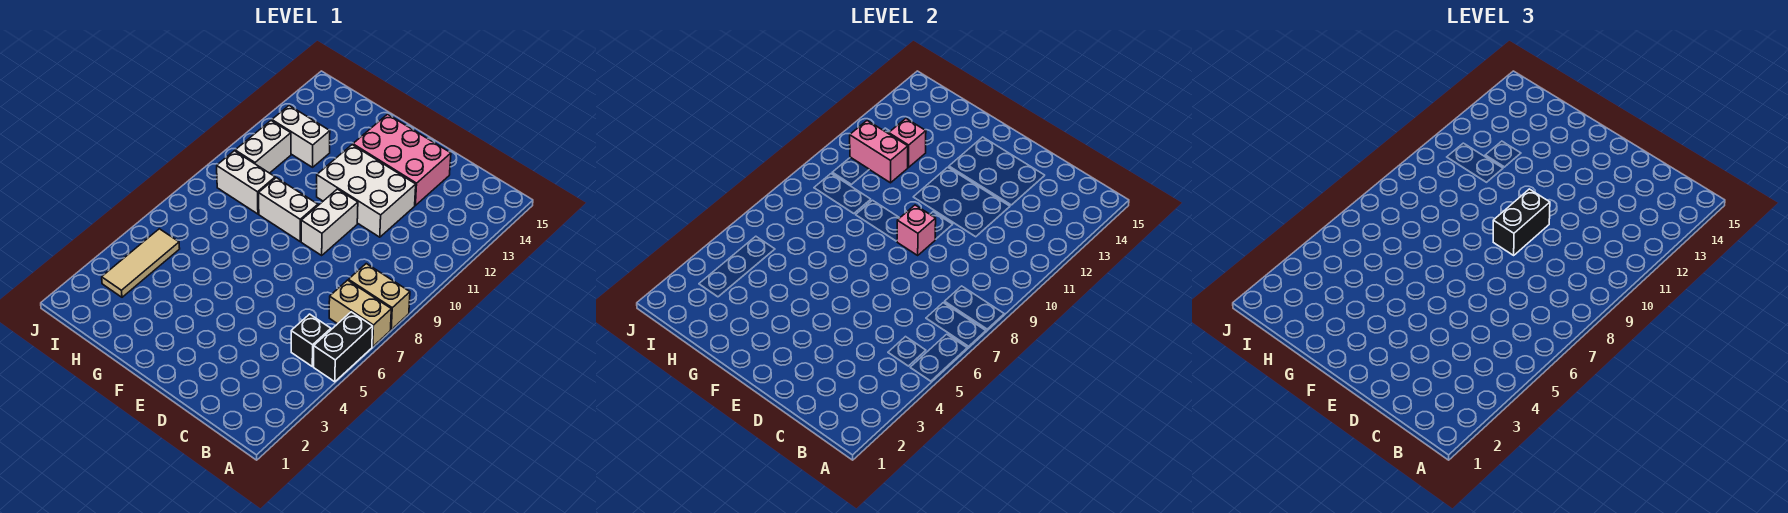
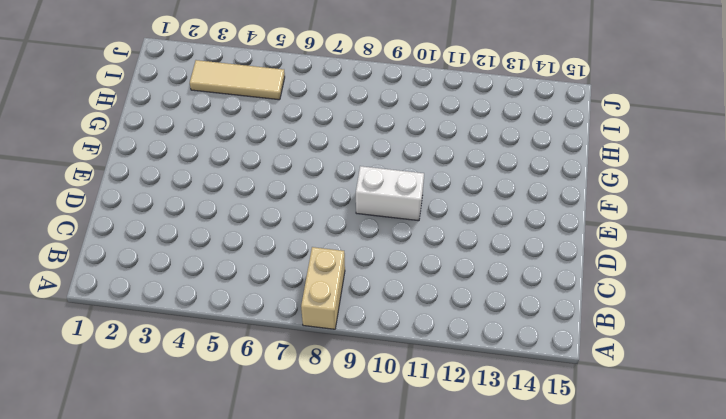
none -> black brick A5:A6 level 1
none -> tan brick A7:B7 level 1
none -> black brick B5 level 1

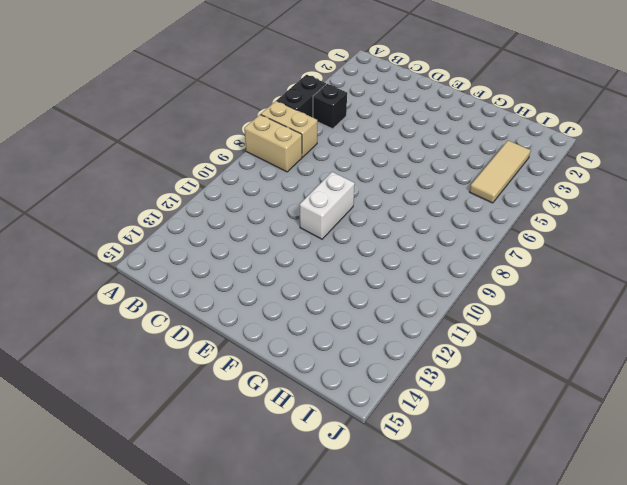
none -> white brick D11:F12 level 1
none -> pink brick D13:F14 level 1
none -> white brick F9:G9 level 1

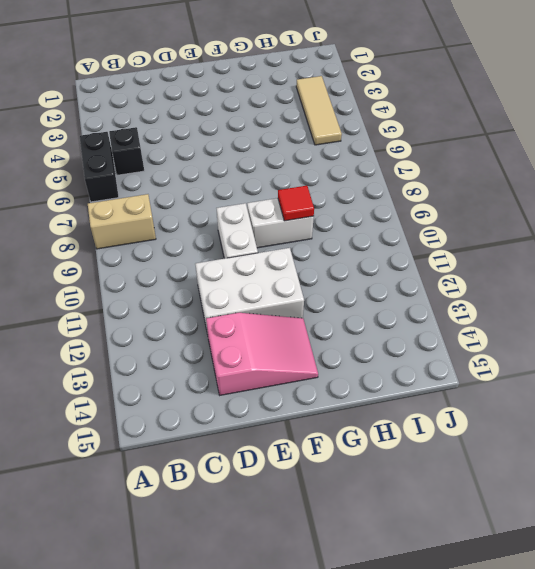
pink slope D13:F14 level 1 top D -> pink brick D13:F14 level 1
red tile G9 level 2 -> none
none -> tan brick A7:B7 level 1
none -> white brick H9:I9 level 1
none -> white brick H12:I12 level 1

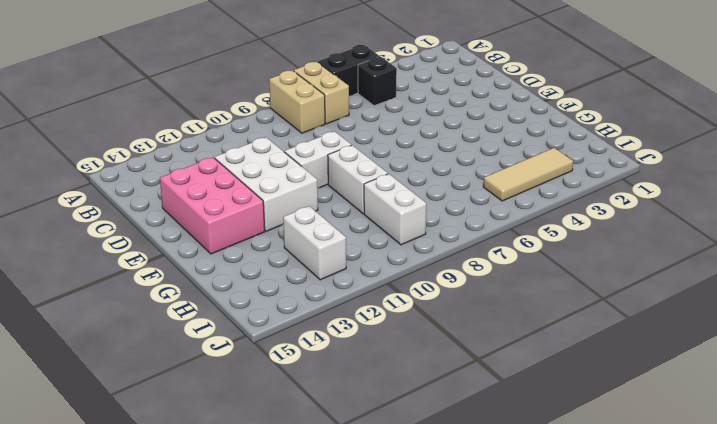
none -> white brick I10:I11 level 1
none -> pink brick E9 level 2
none -> pink brick H11:I11 level 2

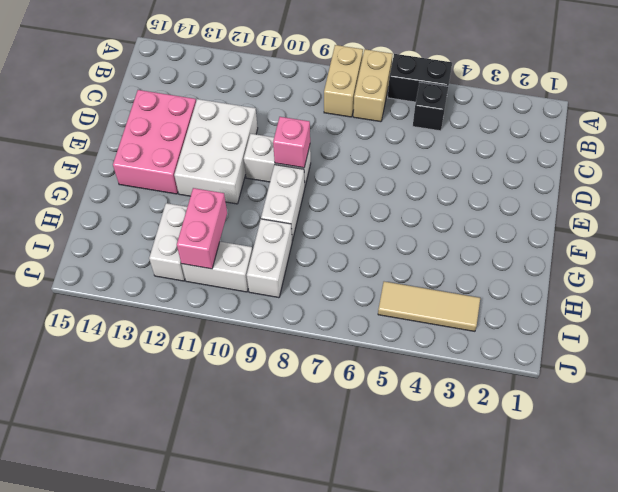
none -> pink brick H12 level 2
none -> black brick E9:E10 level 3

